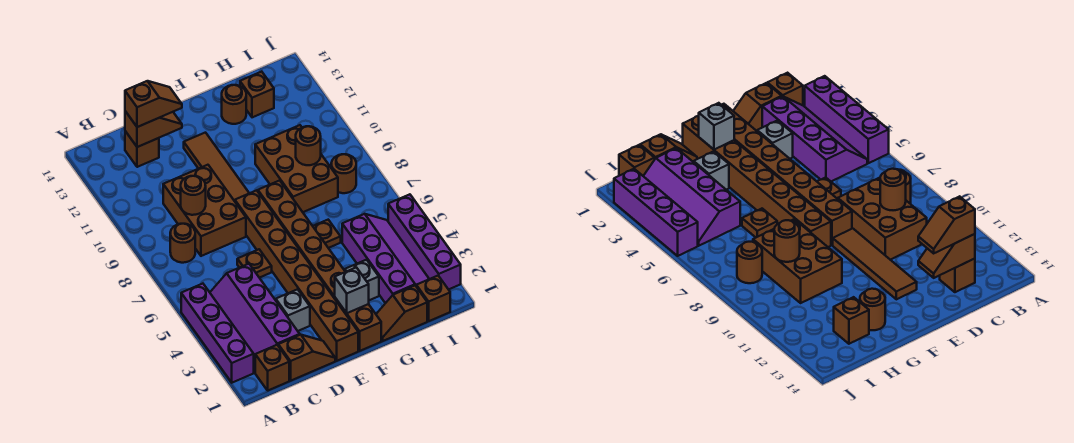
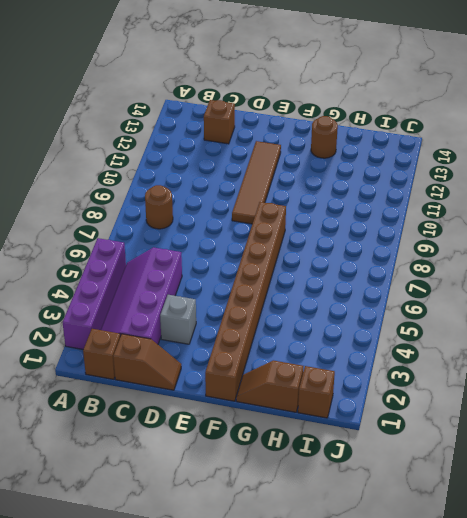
none -> brown brick C8:D10 level 1
none -> brown plate D6 level 1
none -> brown brick E1:E8 level 1

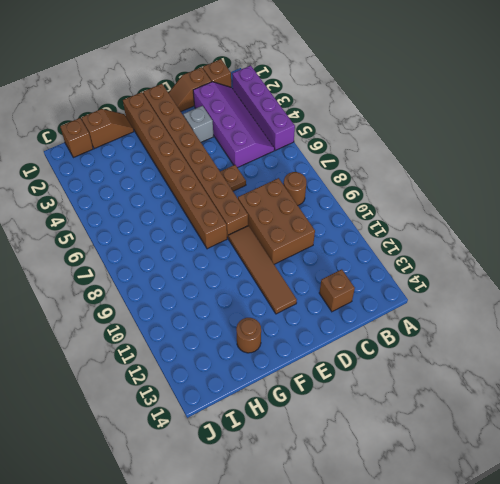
none -> grey brick G3 level 1
none -> brown plate G6 level 1
none -> brown brick G8:H10 level 1

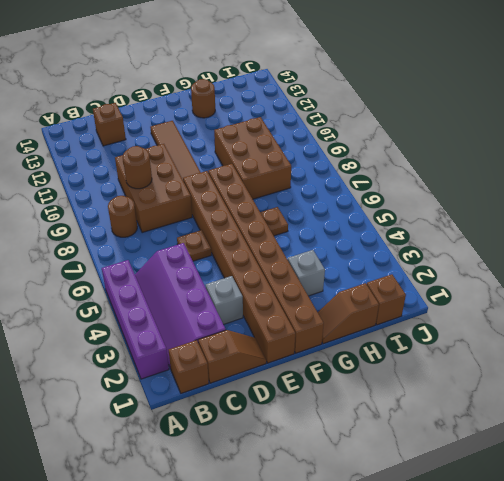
none -> purple slope H2:I5 level 1 top H
none -> brown brick H13 level 1
none -> brown round brick I8 level 1

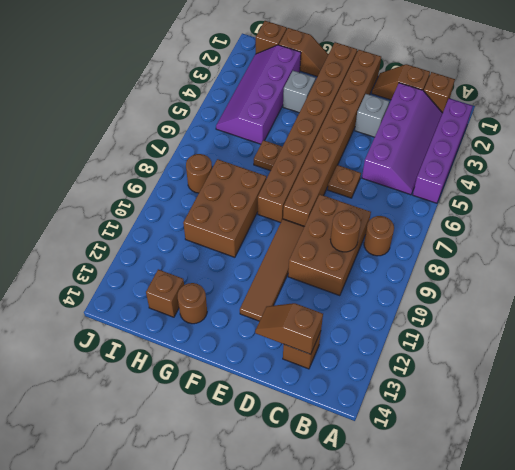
none -> purple brick J2:J5 level 1
none -> grey brick F2 level 2
none -> brown round brick H9 level 2

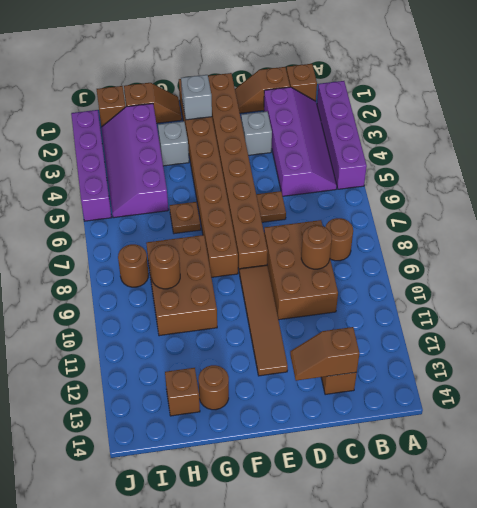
none -> brown slope C13:D13 level 3 top C

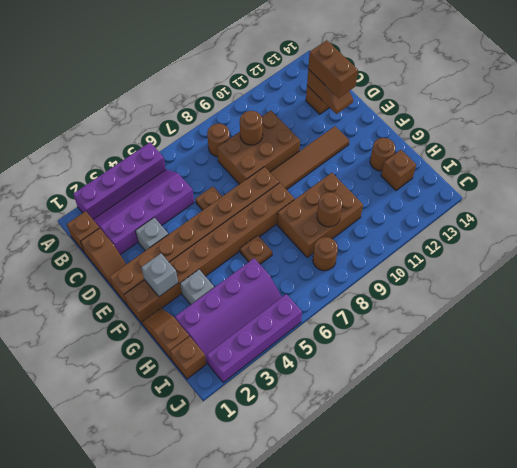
brown brick C13:D13 level 3 -> brown slope C13:D13 level 3 top C

